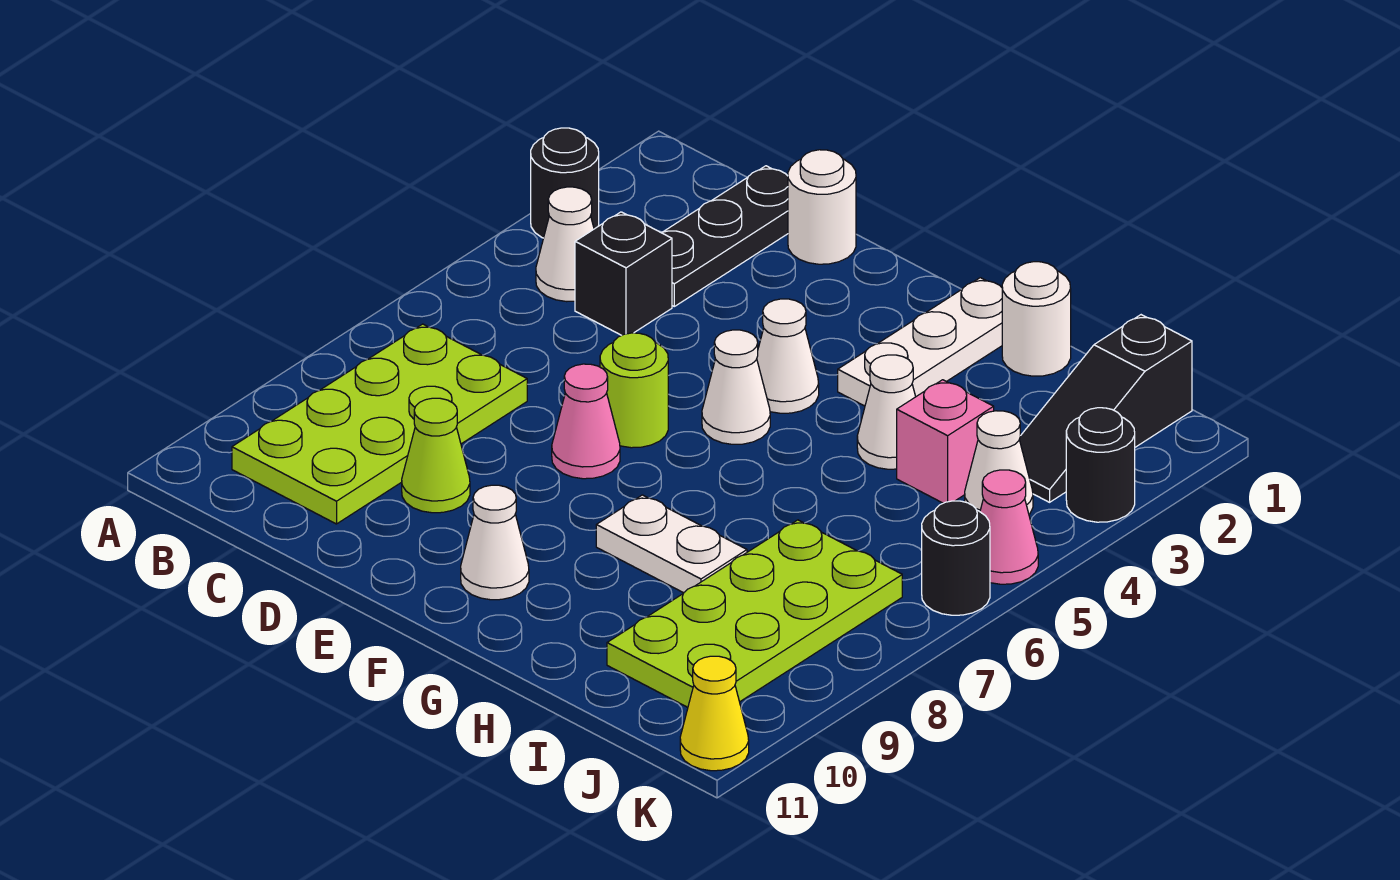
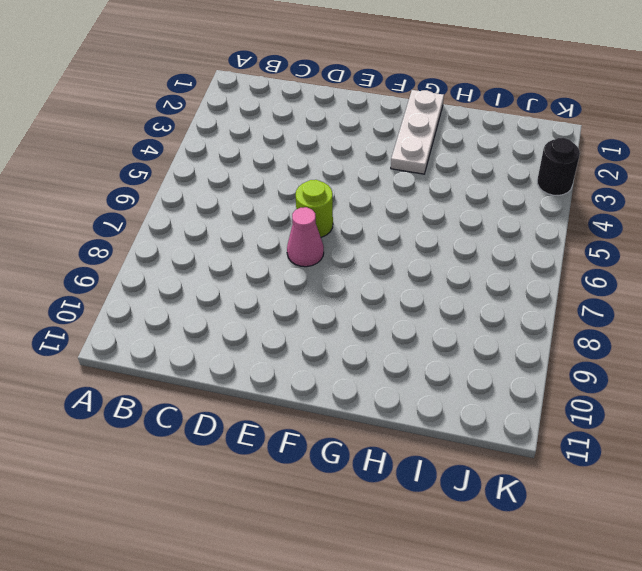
none -> black round brick A3 level 1
none -> white cone B4 level 1
none -> lime plate B7:C10 level 1

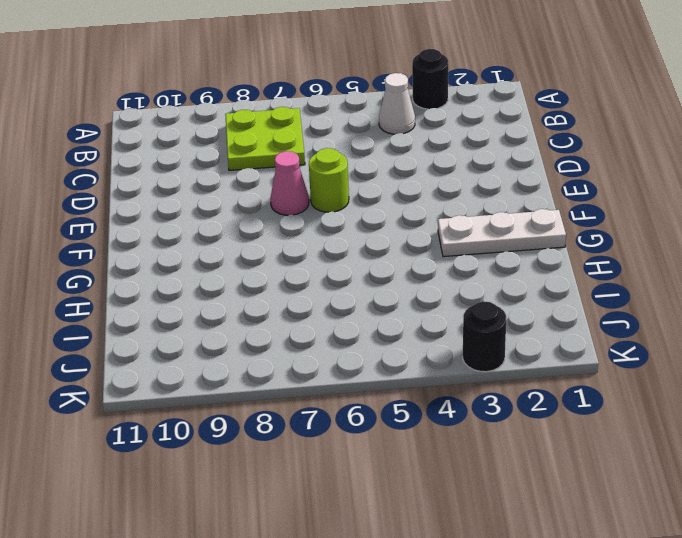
lime plate B7:C8 level 1 -> lime plate B7:C10 level 1
none -> black plate C1:C3 level 1
none -> black brick C4 level 1
none -> white round brick D1 level 1

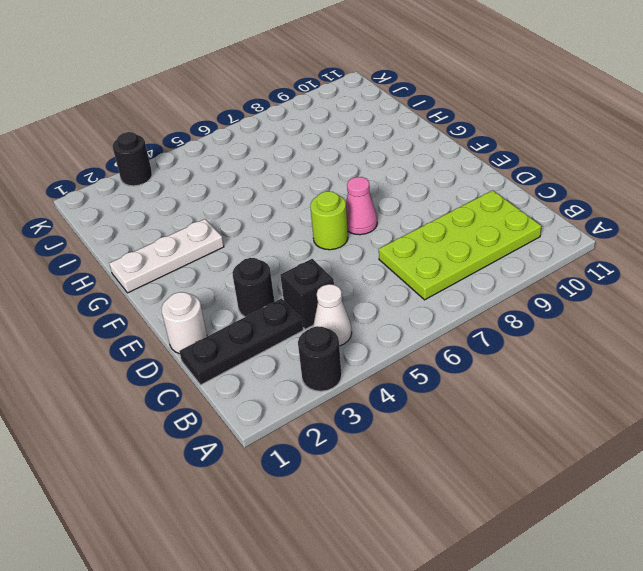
black round brick D3 level 1 -> black round brick K6 level 1
none -> lime cone D9 level 1
none -> white cone F4 level 1
none -> white cone F5 level 1

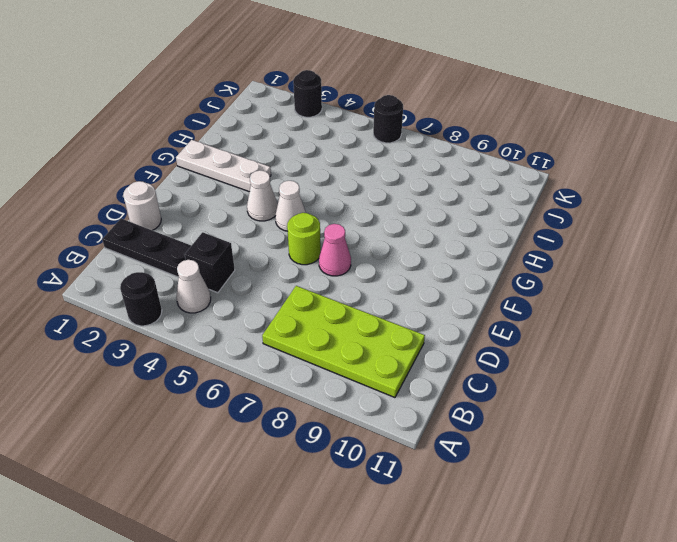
none -> lime cone D9 level 1
none -> white cone F10 level 1
none -> white plate G8:H8 level 1

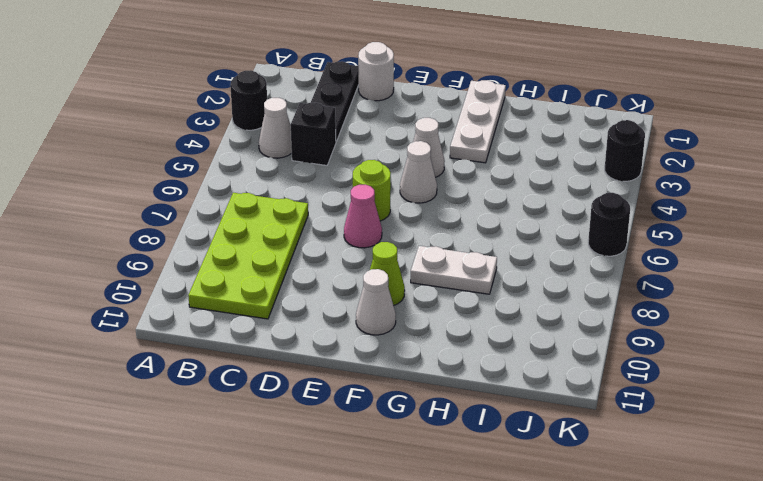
lime cone F9 level 1 -> lime cone D9 level 1
none -> white round brick H1 level 1
none -> white cone H4 level 1
none -> pink brick I4 level 1

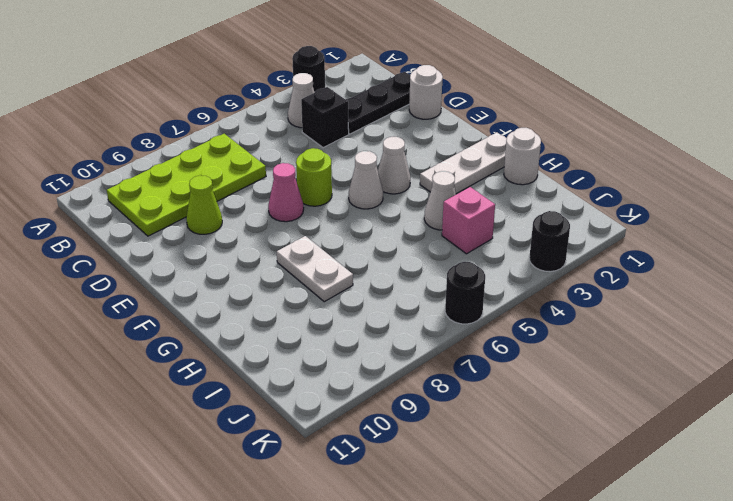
none -> white cone F10 level 1
none -> lime plate I7:J10 level 1
none -> black slope J1:J3 level 1 top 1

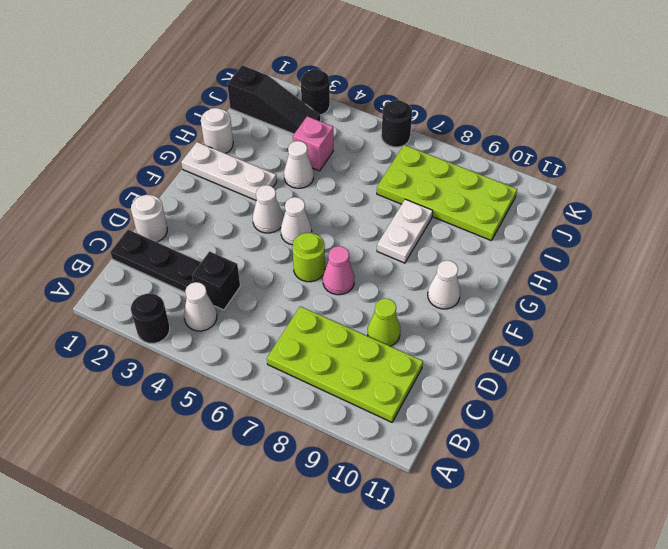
none -> white cone J4 level 1
none -> pink cone K5 level 1
none -> yellow cone K11 level 1

